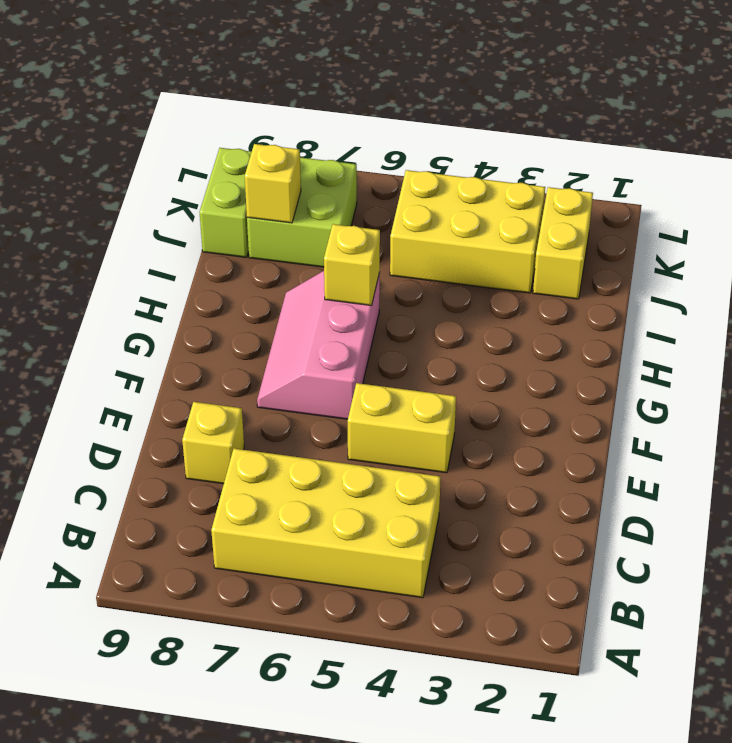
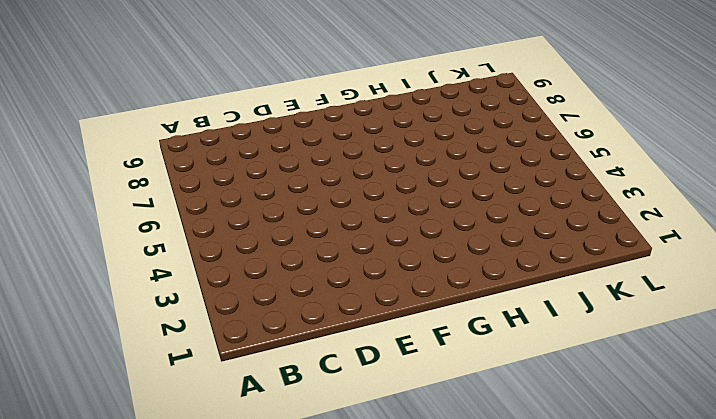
none -> yellow brick B4:C7 level 1
none -> yellow brick D8 level 1

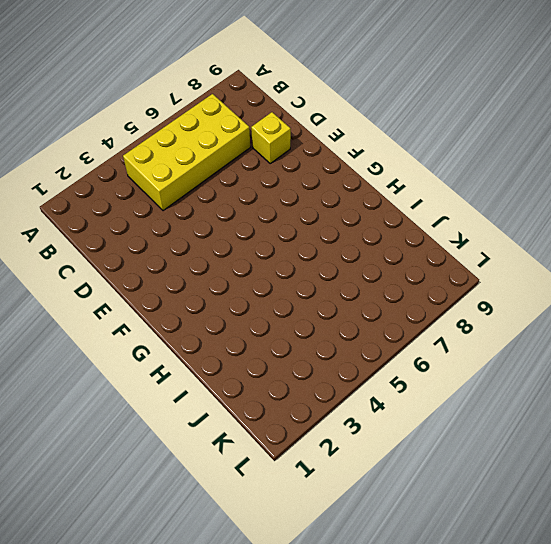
none -> yellow brick E4:E5 level 1
none -> pink slope F6:H7 level 1 top 6

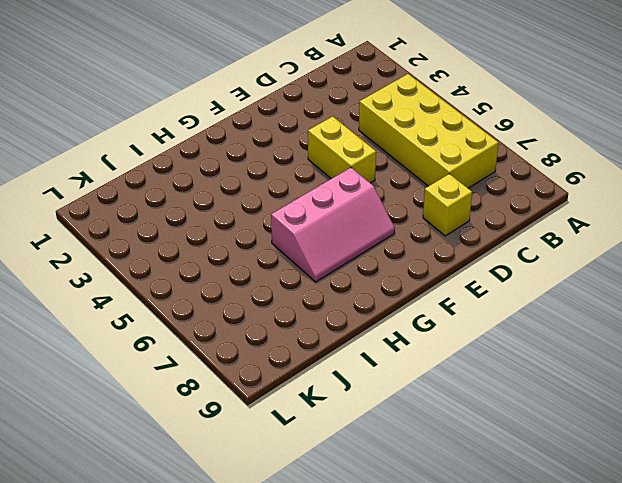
none -> yellow brick J2:K2 level 1
none -> yellow brick J3:K5 level 1

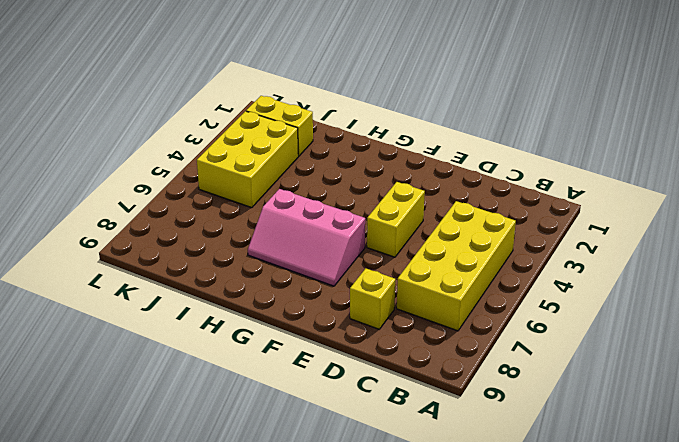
none -> lime brick J7:K8 level 1
none -> lime brick J9:K9 level 1

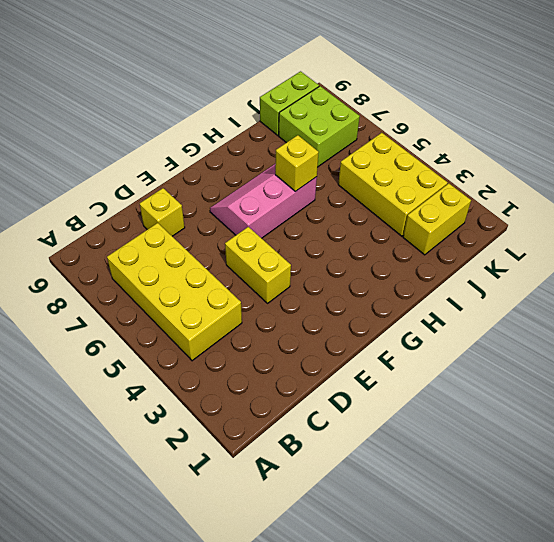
none -> yellow brick J8 level 2

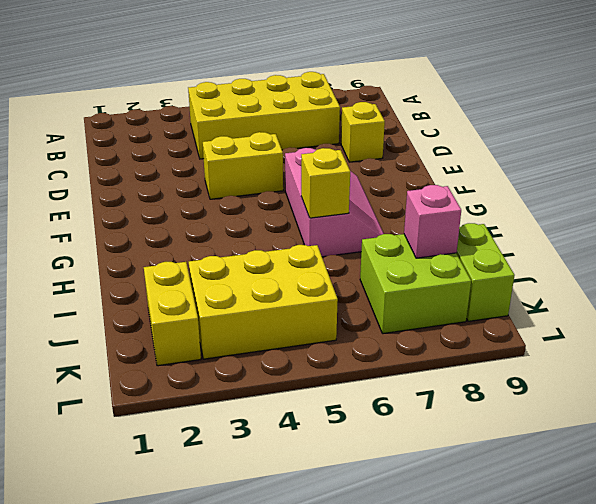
pink brick J8 level 2 -> yellow brick J8 level 2

